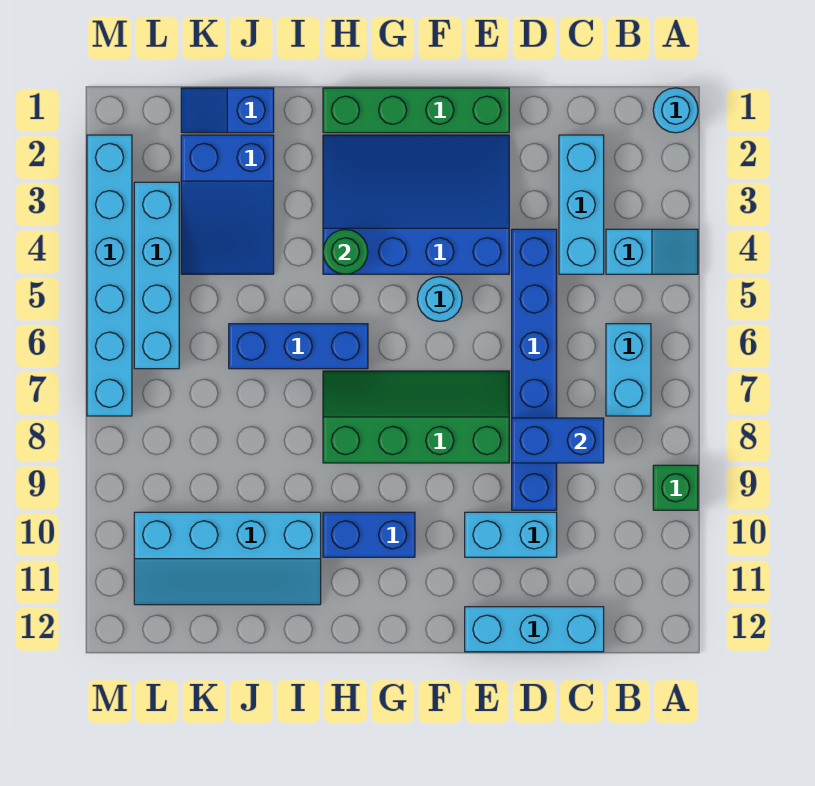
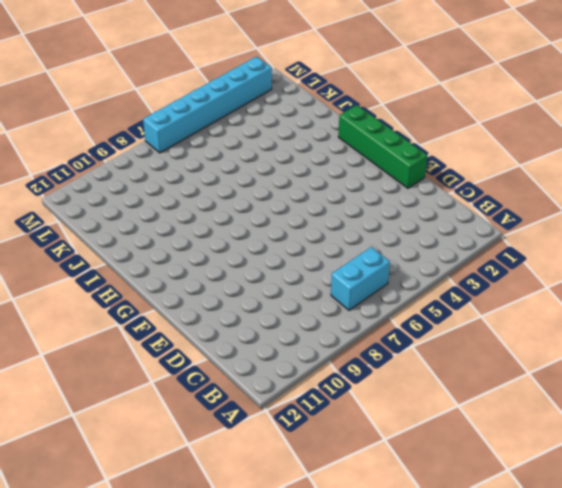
none -> cyan round brick A1 level 1
none -> cyan slope A4:B4 level 1 top B
none -> green brick A9 level 1

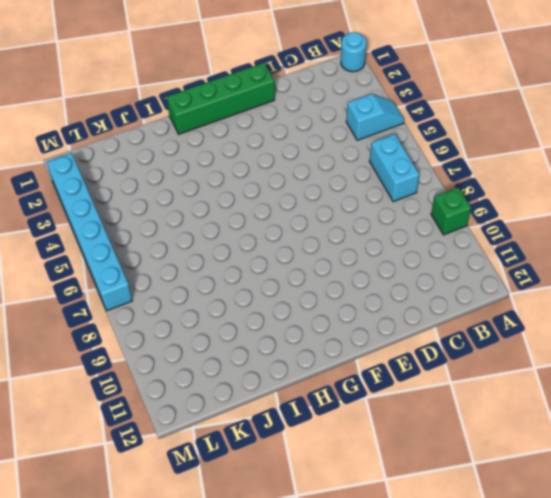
none -> cyan brick C2:C4 level 1
none -> cyan brick C12:E12 level 1
none -> blue brick D4:D9 level 1

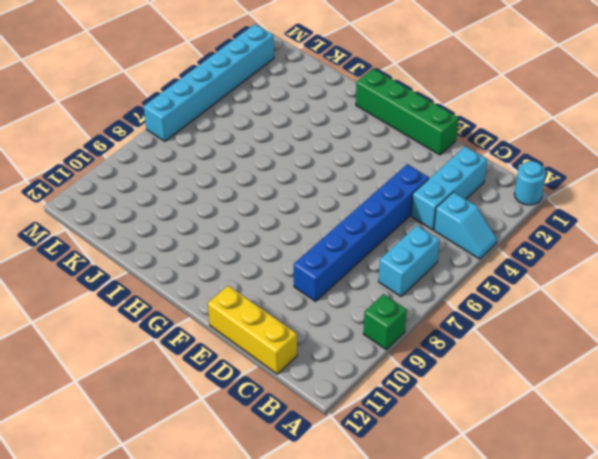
yellow brick C12:E12 level 1 -> cyan brick C12:E12 level 1
none -> cyan brick D10:E10 level 1
none -> blue slope E2:H4 level 1 top 4
none -> green slope E7:H8 level 1 top 8

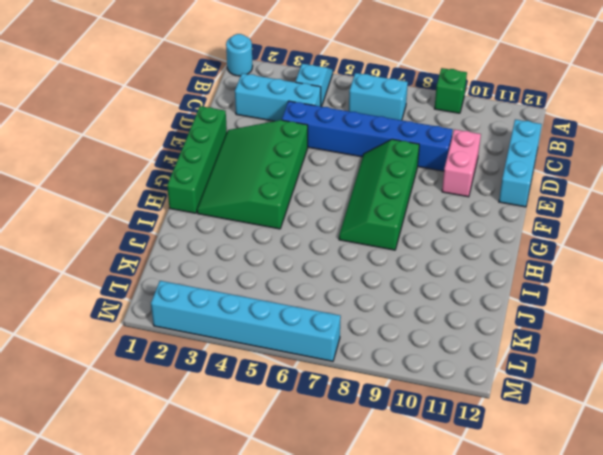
pink brick D10:E10 level 1 -> cyan brick D10:E10 level 1
green slope E2:H4 level 1 top 4 -> blue slope E2:H4 level 1 top 4
none -> cyan round brick F5 level 1
none -> blue brick G10:H10 level 1
none -> blue brick H6:J6 level 1

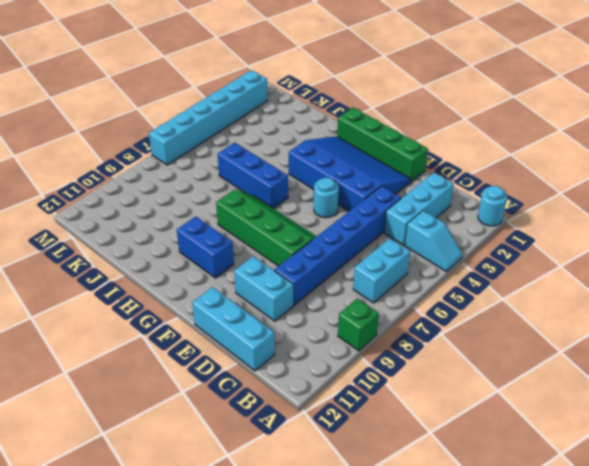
none -> cyan slope I10:L11 level 1 top 10
none -> blue slope J1:K1 level 1 top J
none -> blue slope J2:K4 level 1 top 2

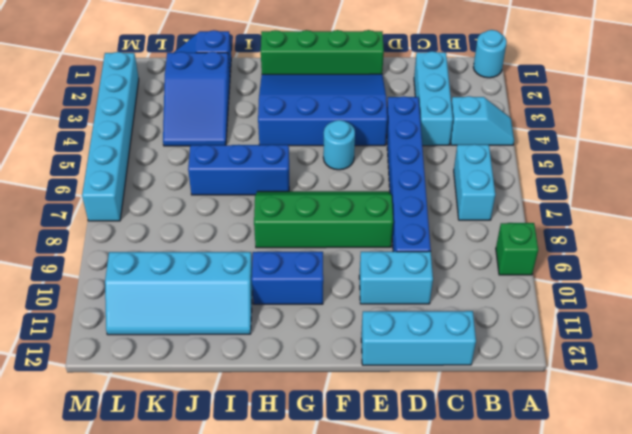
none -> cyan brick L3:L6 level 1
none -> blue brick C8:D8 level 2
none -> green round brick H4 level 2

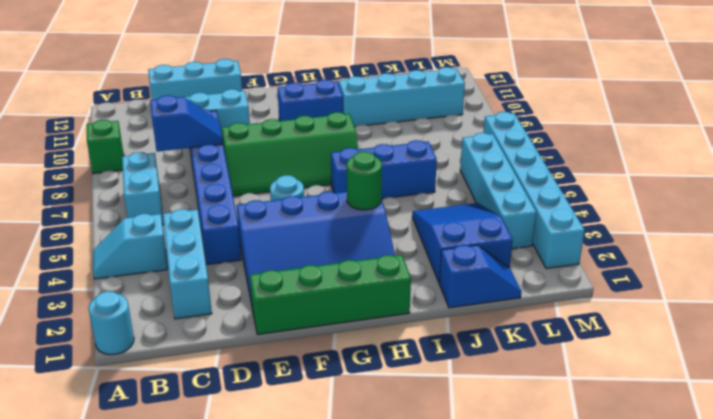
blue slope C8:D8 level 2 top C -> blue brick C8:D8 level 2

